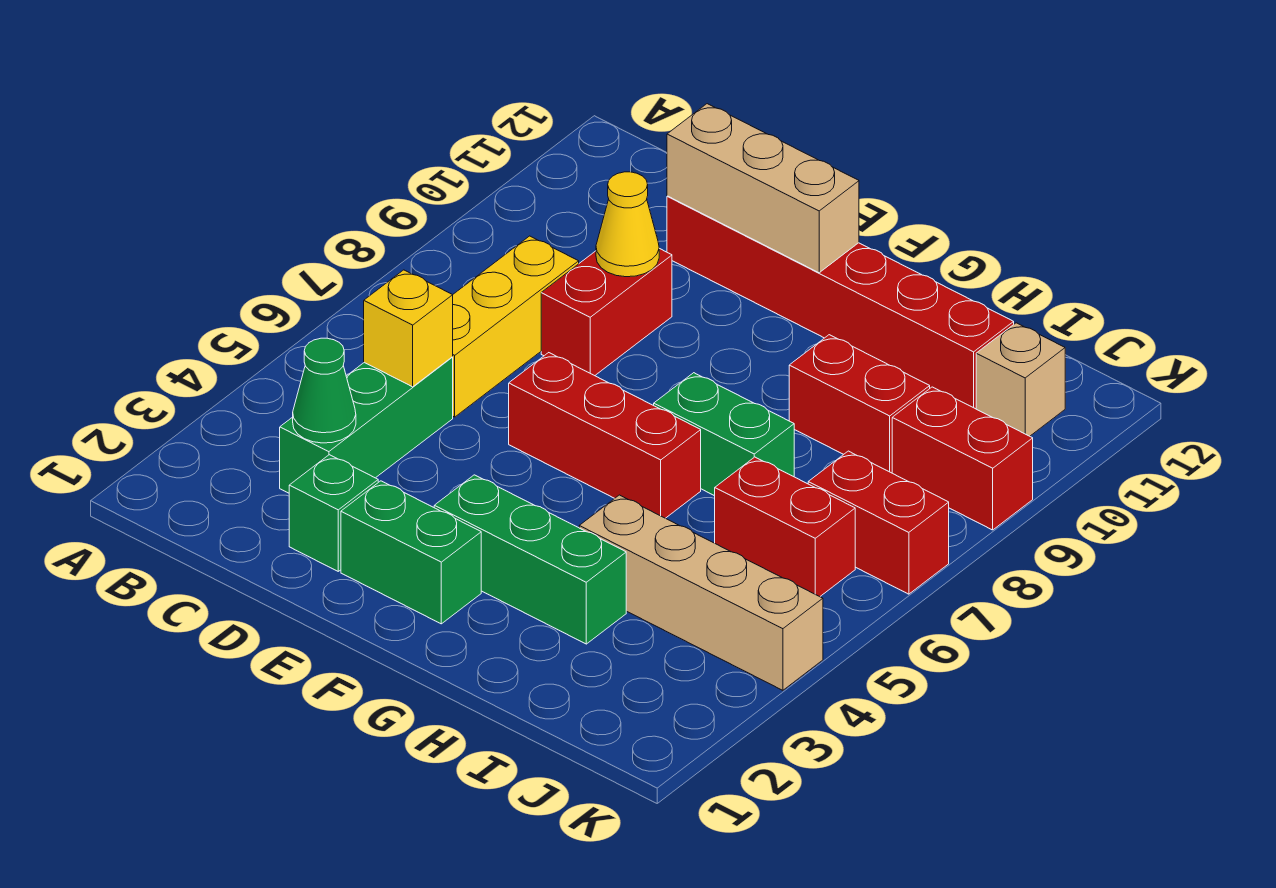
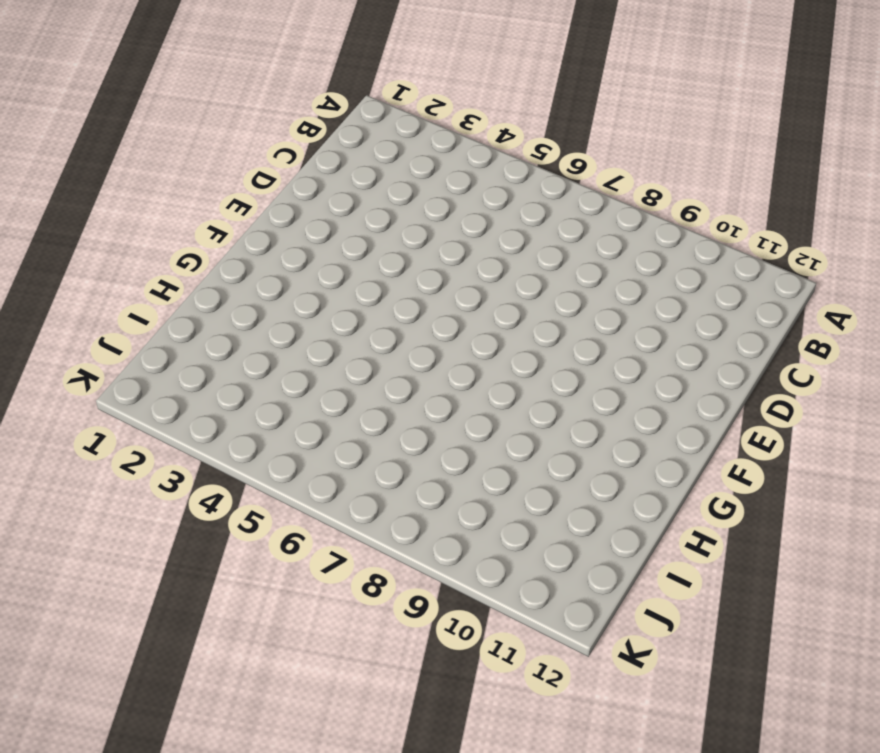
none -> green brick C3:C5 level 1
none -> yellow brick C6:C8 level 1
none -> green brick D2 level 1

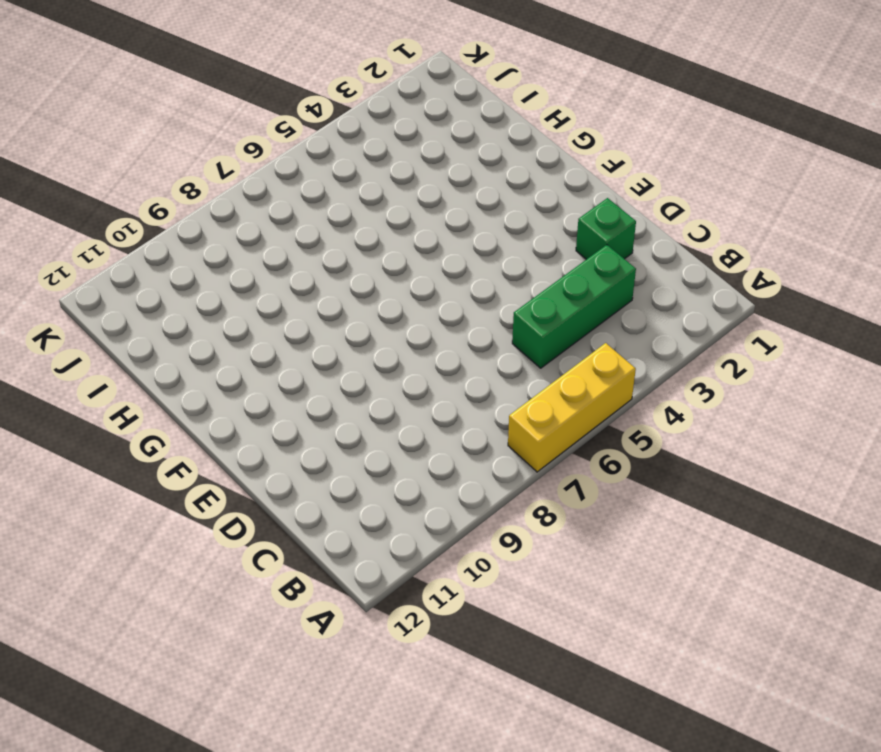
yellow brick A5:A7 level 1 -> yellow brick C6:C8 level 1
none -> red brick D8:D9 level 1
none -> red brick D11:I11 level 1
none -> green brick E2:F2 level 1

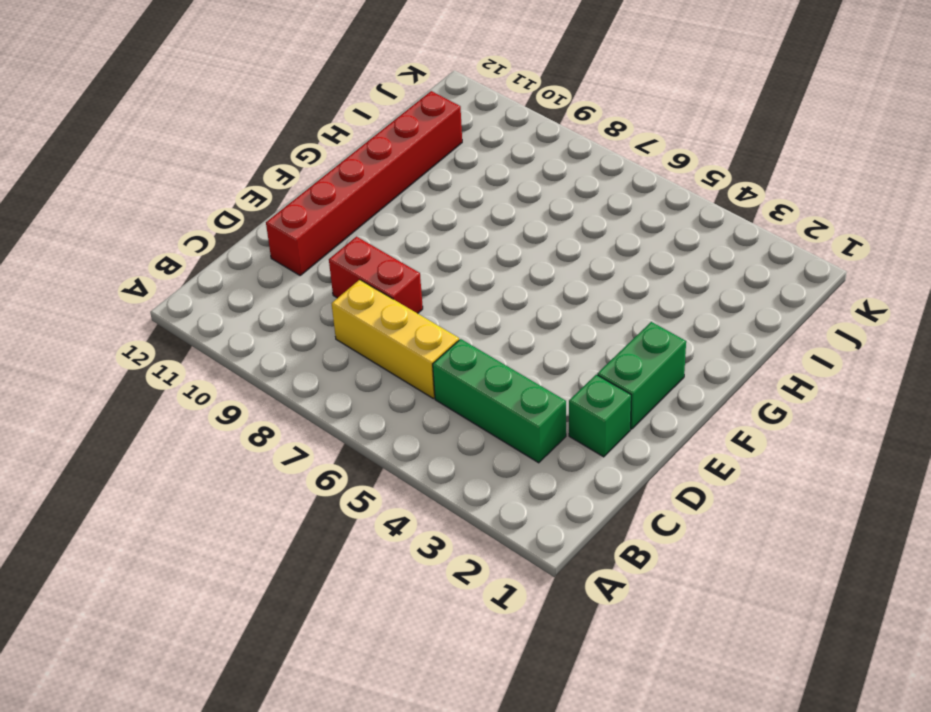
none -> red brick E6:G6 level 1
none -> green brick F3:H3 level 1
none -> green brick G7:H7 level 1

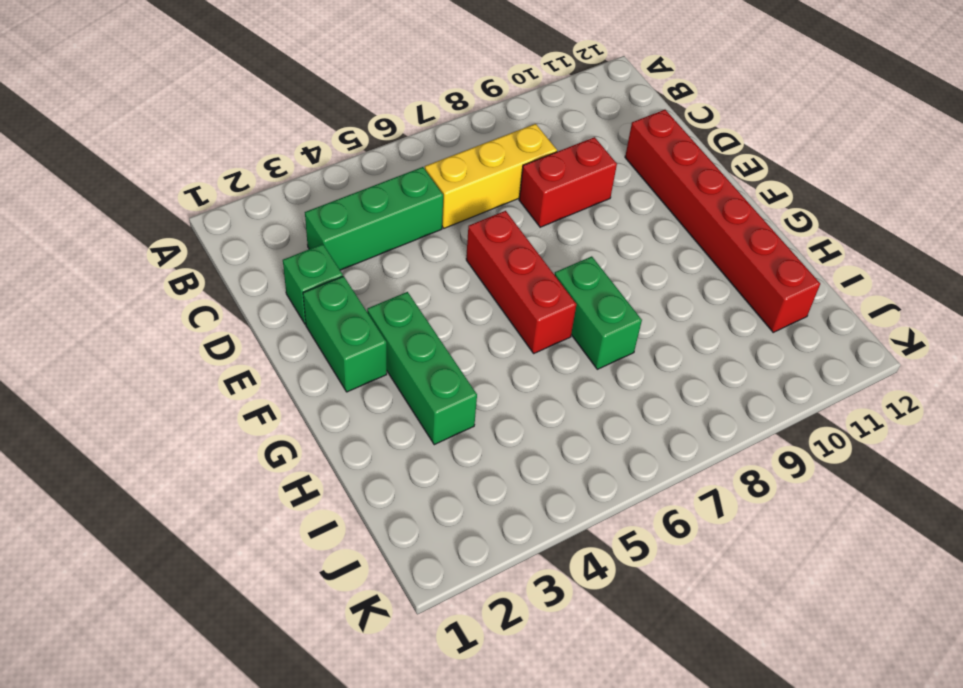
none -> tan brick H4:K4 level 1
none -> red brick H9:I9 level 1
none -> red brick I6:J6 level 1

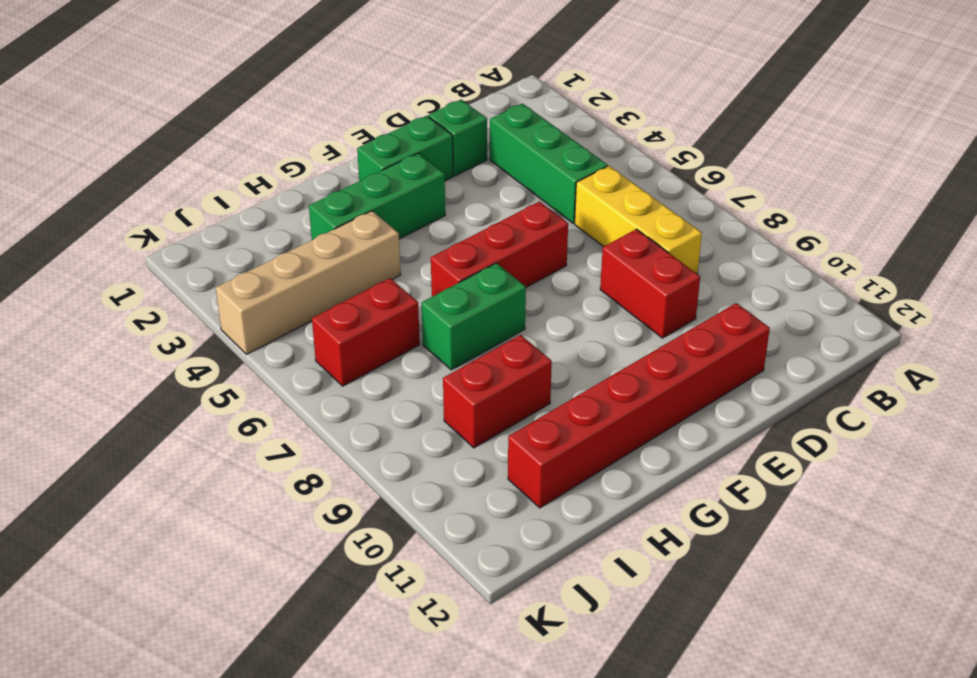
none -> red brick J7:K7 level 1
none -> red brick J9:K9 level 1
none -> tan brick J11 level 1

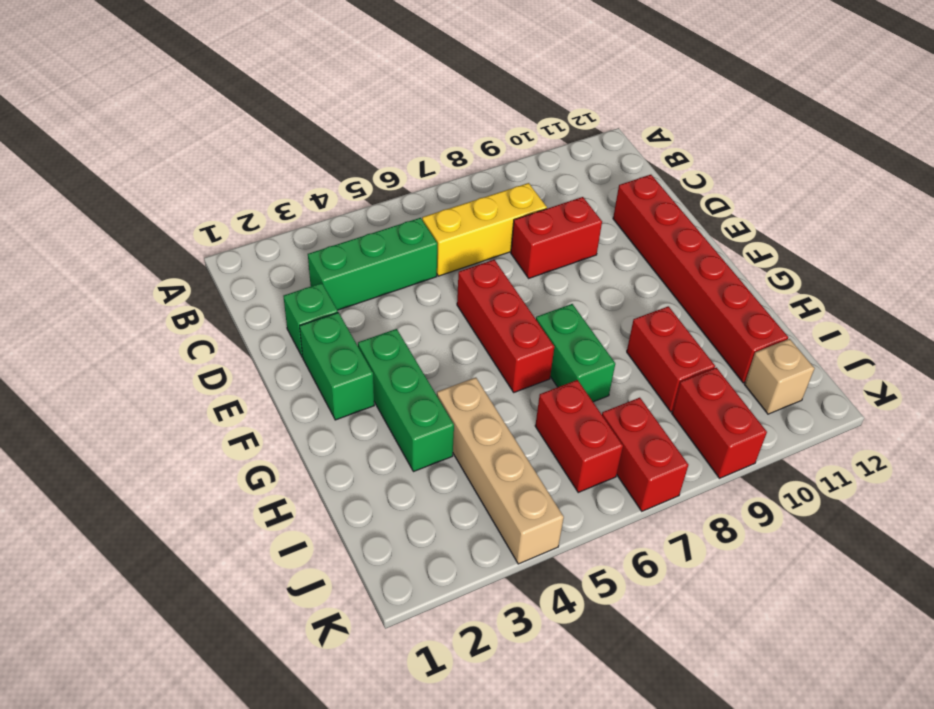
none -> green cone C3 level 2
none -> yellow brick C5 level 2
none -> yellow cone D9 level 2

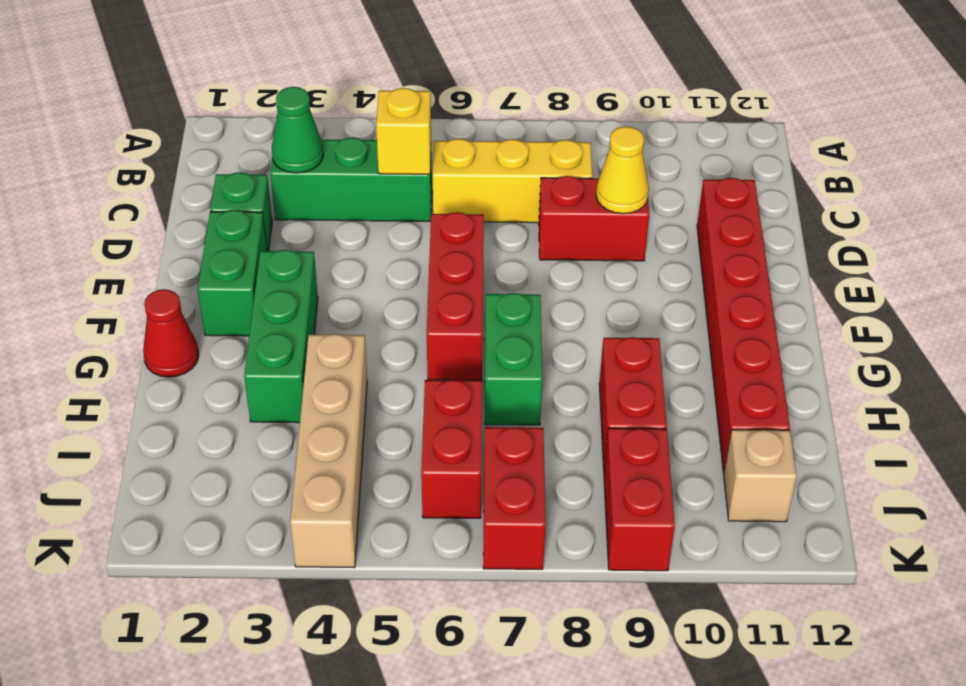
red cone G1 level 1 -> none
none -> tan brick D11:F11 level 2

